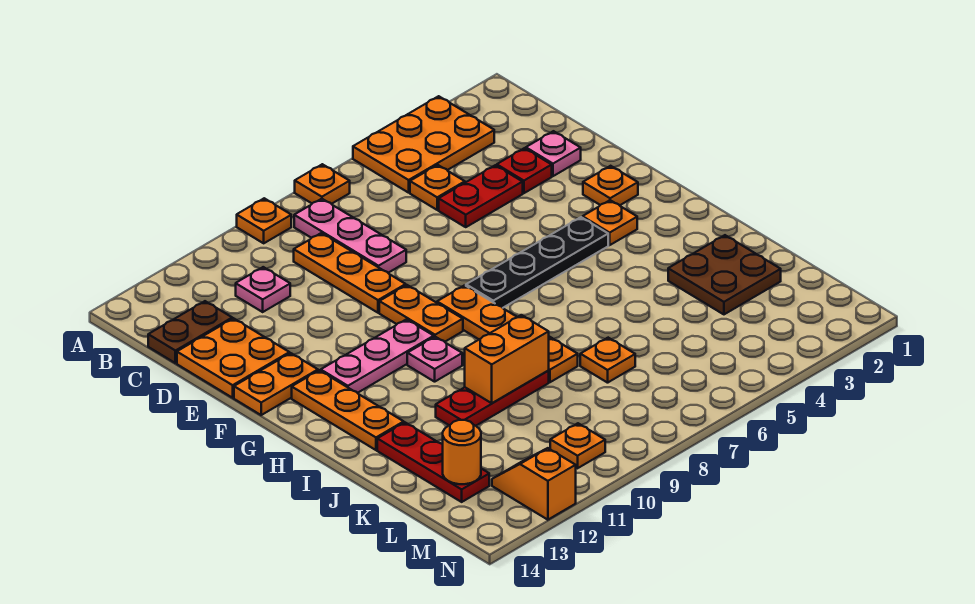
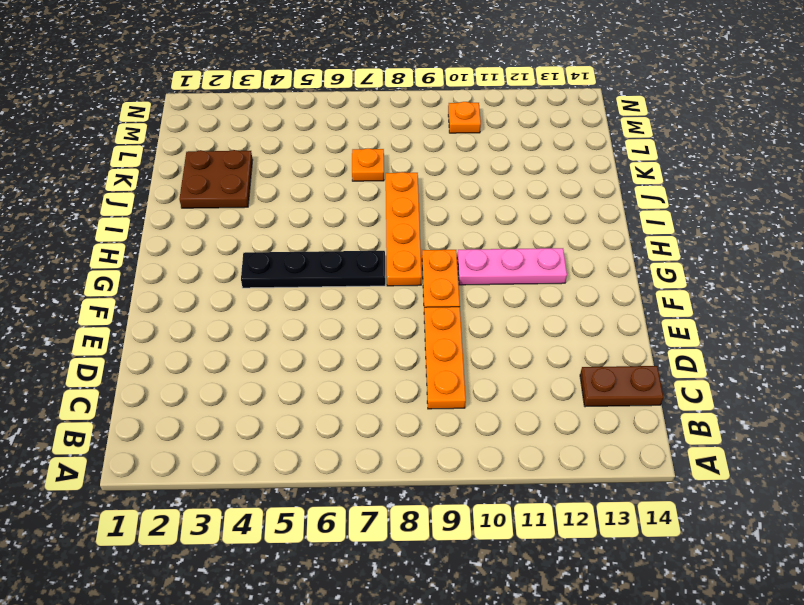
none -> orange plate A3:B5 level 1
none -> orange plate A7 level 1
none -> orange plate A9 level 1

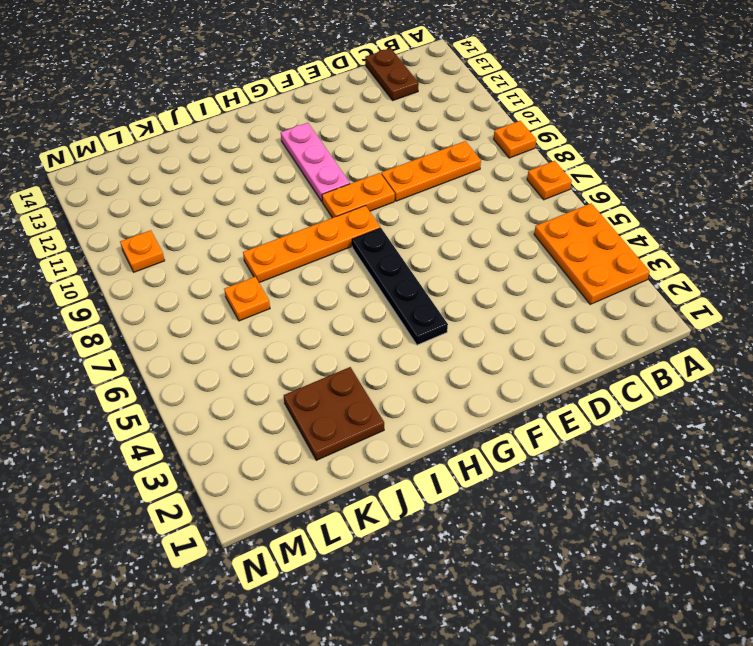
none -> pink plate B8:D8 level 1
none -> orange plate C5 level 1
none -> pink plate C11 level 1

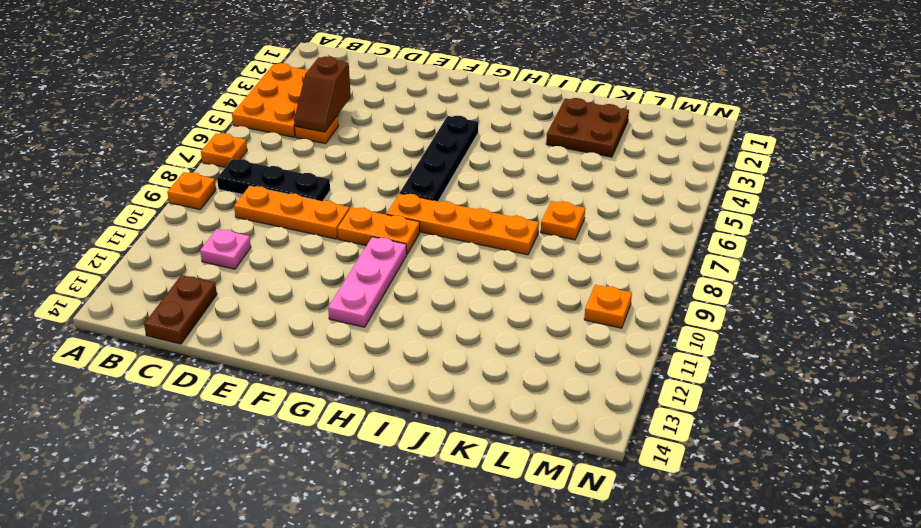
black plate B8:D8 level 1 -> pink plate B8:D8 level 1
brown slope C4:C5 level 2 top 4 -> none
none -> pink plate D2 level 1
none -> red plate D3 level 1
none -> red plate D4:D5 level 1

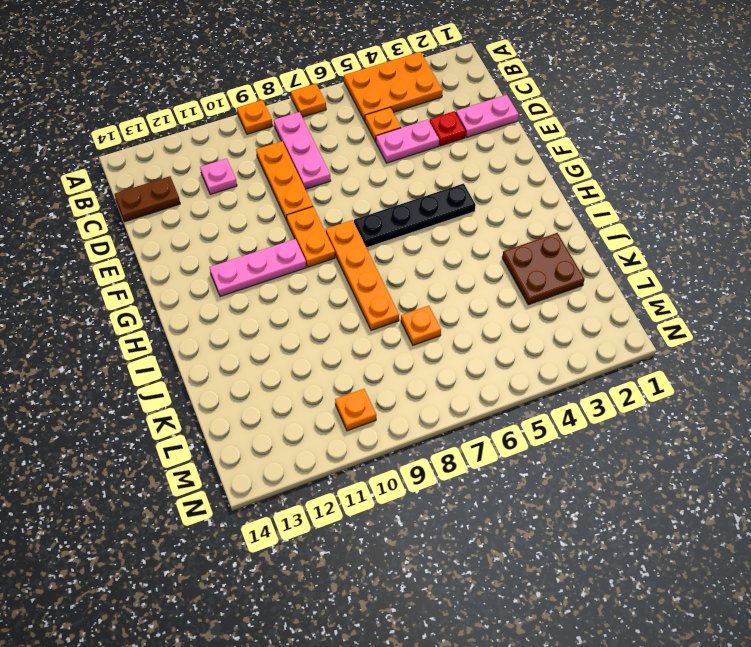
pink plate D1:D2 level 1 -> pink plate D2 level 1
pink plate D4:D5 level 1 -> red plate D4:D5 level 1
none -> orange plate D13:E14 level 1
none -> orange plate F2 level 1
none -> orange plate F13:F14 level 1

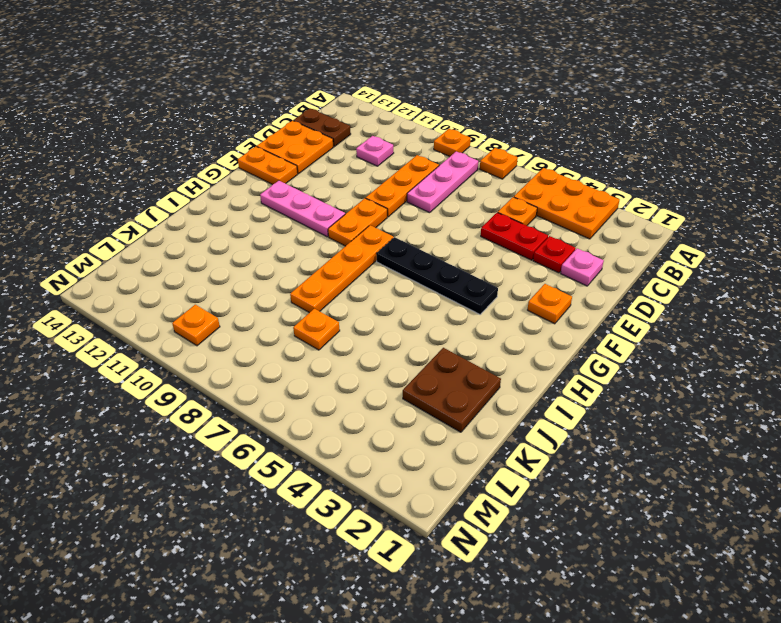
none -> orange plate G3 level 1
none -> orange plate G13:I13 level 1
none -> pink plate H10 level 1

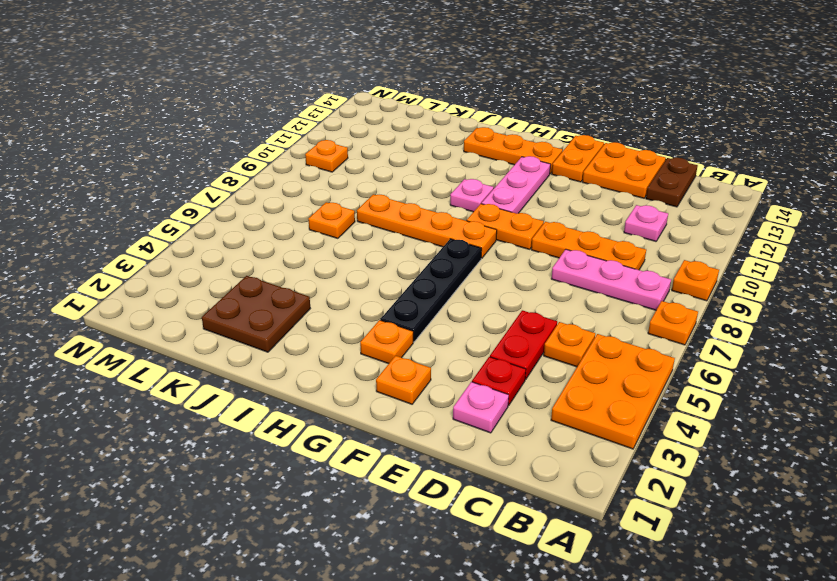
none -> red plate J9:J11 level 1
none -> red plate J13:L13 level 1
none -> orange slope M12:N12 level 1 top N

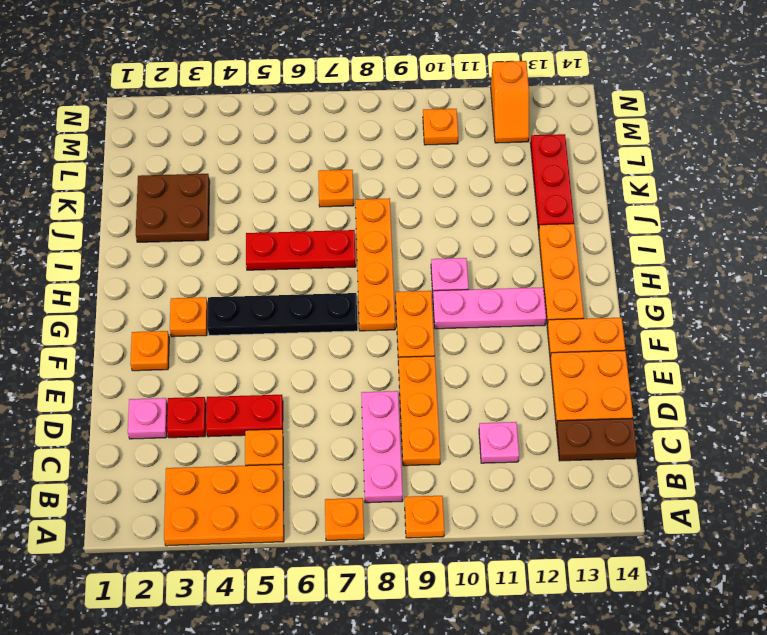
red plate I5:I7 level 1 -> red plate J9:J11 level 1
none -> orange brick J9:J10 level 2
none -> orange round brick L13 level 2

